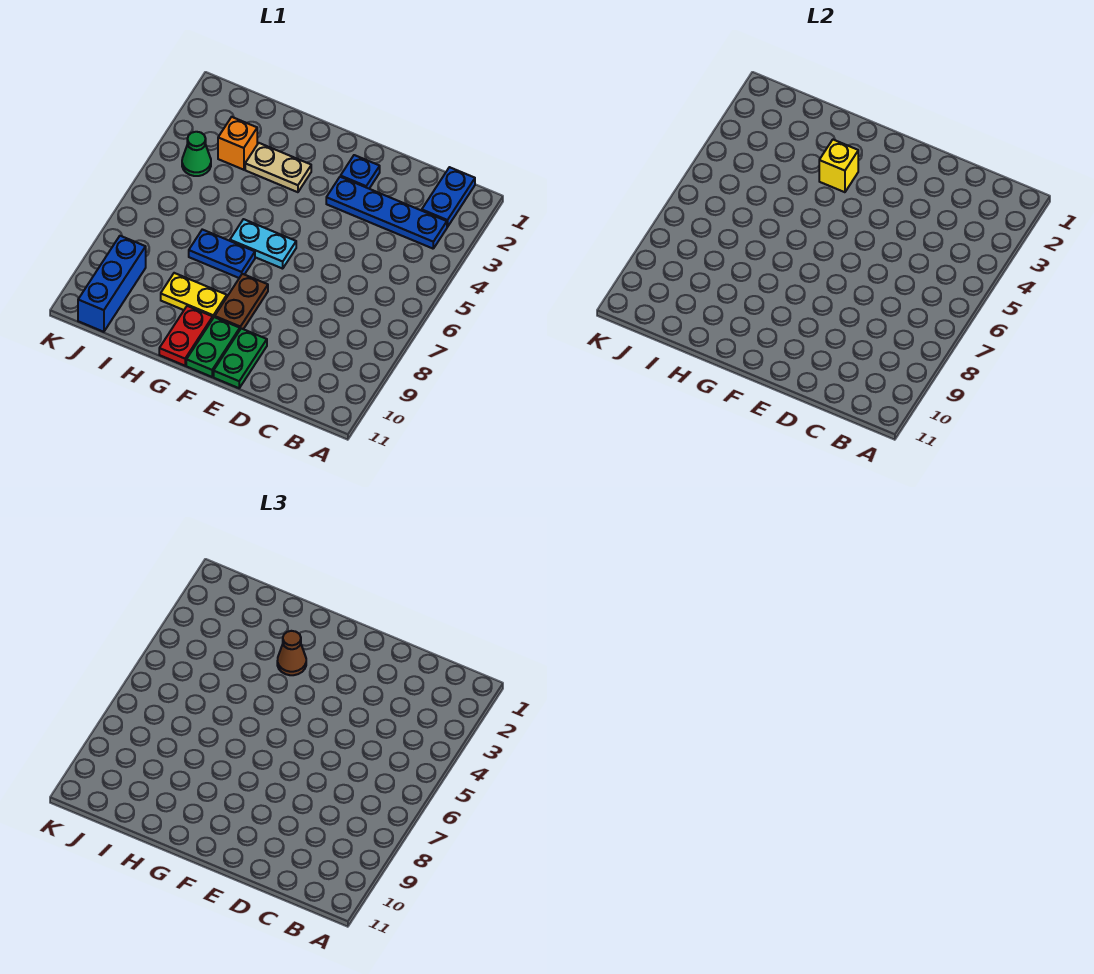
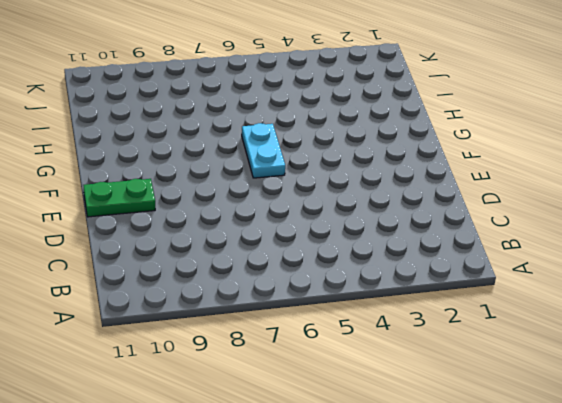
none -> blue plate B1:B2 level 1
none -> blue plate B3:E3 level 1
none -> blue plate E2 level 1

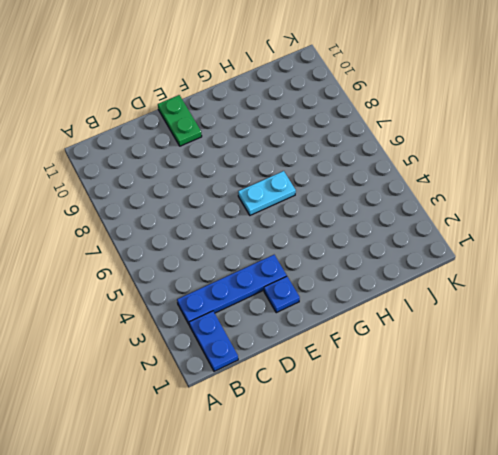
none -> brown plate F8:F9 level 1
none -> green plate F10:F11 level 1
none -> tan plate G3:H3 level 1

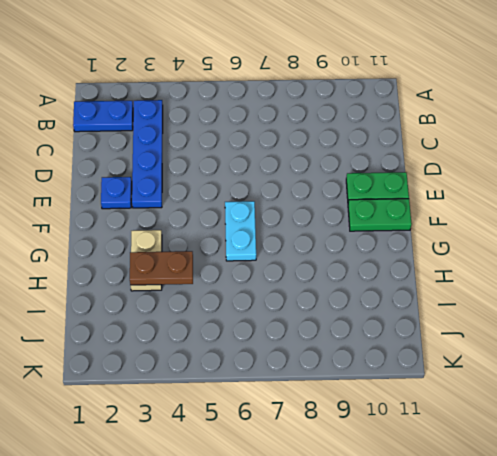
brown plate H3:H4 level 2 -> brown plate F8:F9 level 1
none -> blue plate G7:H7 level 1
none -> yellow plate G9:H9 level 1
none -> red plate G10:G11 level 1

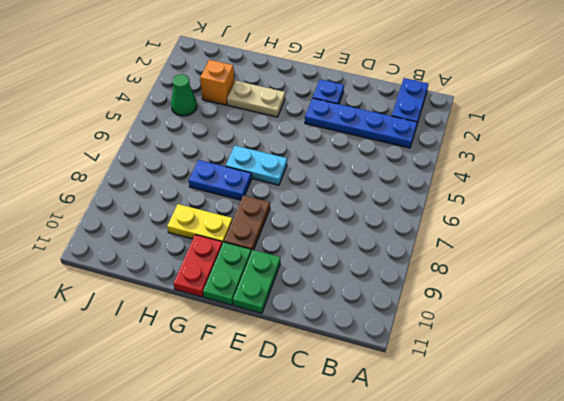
none -> blue brick J9:J11 level 1
none -> yellow brick G3 level 2
none -> brown cone G3 level 3

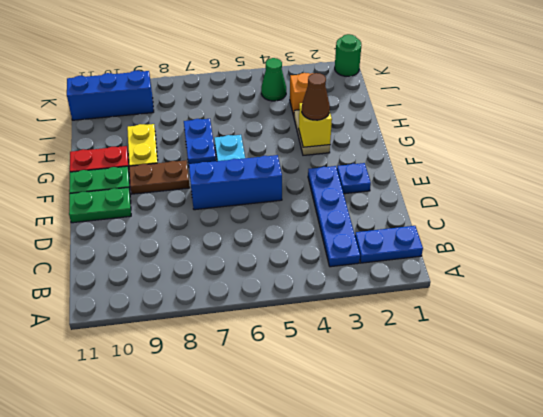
blue brick E5:E7 level 1 -> none
green round brick K1 level 1 -> none

